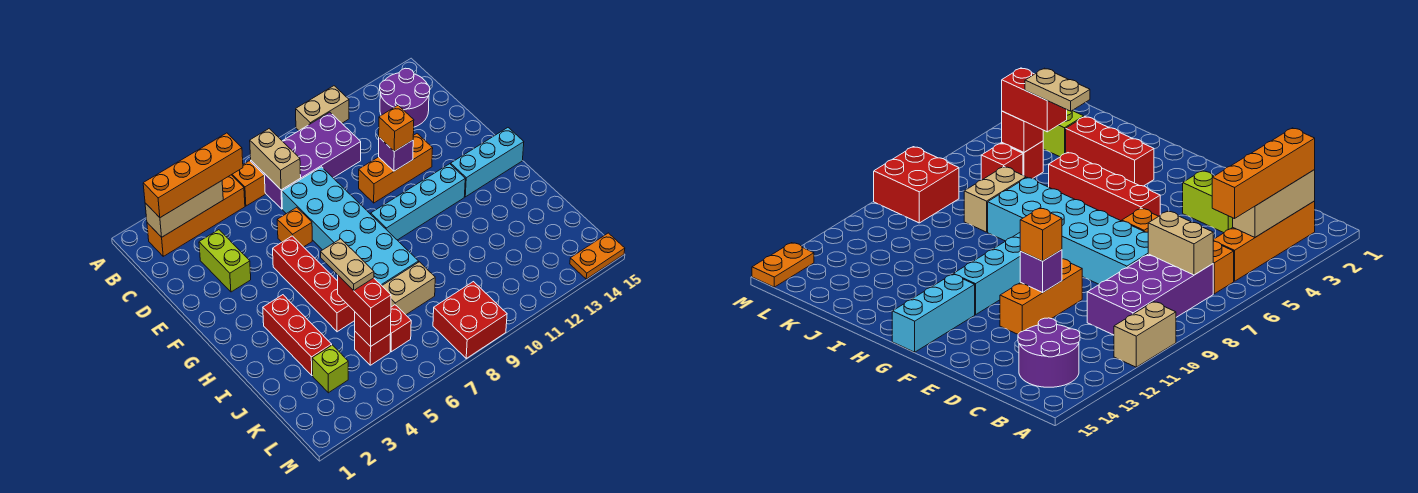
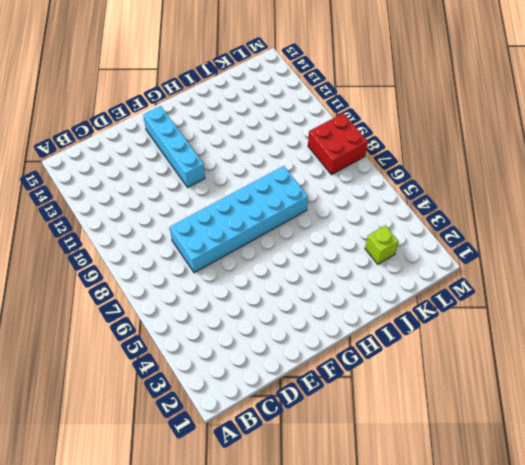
cyan brick F11:F14 level 1 -> cyan brick G9:G12 level 1
none -> tan brick A10:A11 level 1
none -> orange brick B2:B5 level 1
none -> orange brick B6 level 1

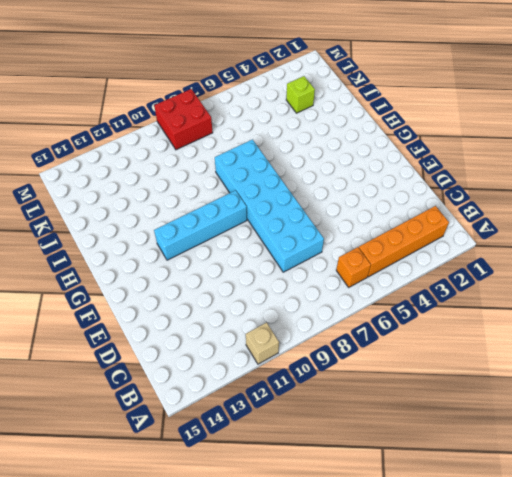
tan brick A11 level 1 -> tan brick A10:A11 level 1
none -> purple brick B7:C10 level 1
none -> purple round brick B13:C14 level 1
none -> lime brick D3:E3 level 1

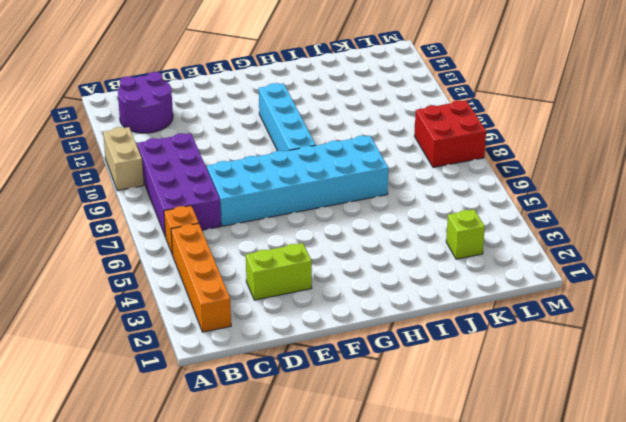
none -> orange brick E6 level 1
none -> orange brick E10:E12 level 1
none -> red brick F5:I5 level 1

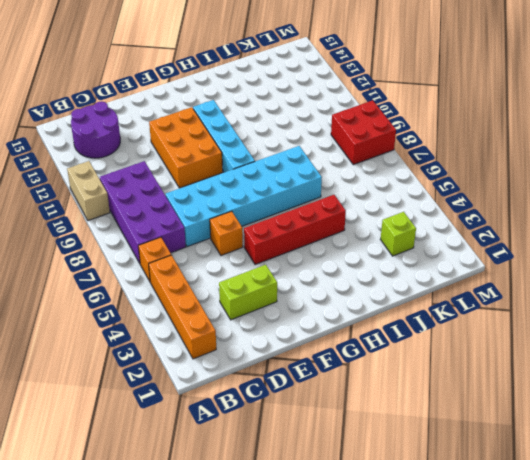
orange brick E10:F12 level 1 -> orange brick E10:E12 level 1
none -> cyan brick G13:G15 level 1
none -> red brick H3:J3 level 1
none -> tan brick J7:J8 level 1

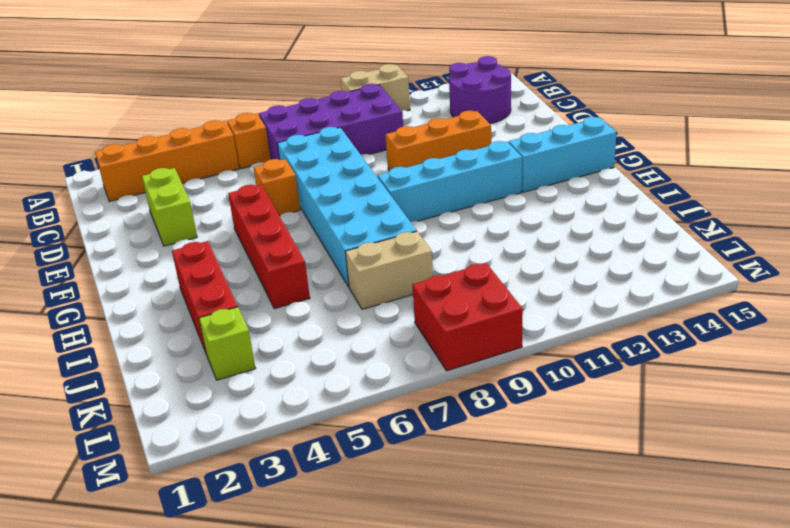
none -> red brick K5 level 1
none -> red brick K6 level 1
none -> orange plate M14:M15 level 1

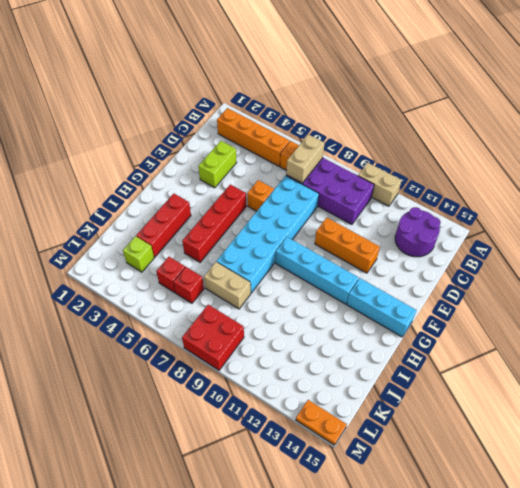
none -> tan brick B2:B4 level 2
none -> purple brick E11 level 2
none -> red brick K5 level 2

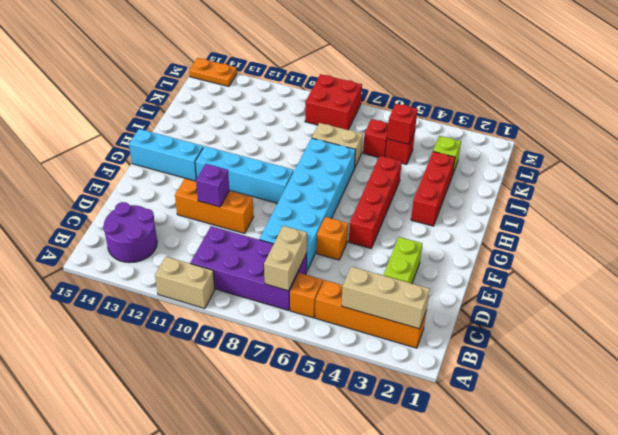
none -> orange brick B2:B5 level 3
none -> orange brick E11 level 3
none -> red brick J5:K5 level 3

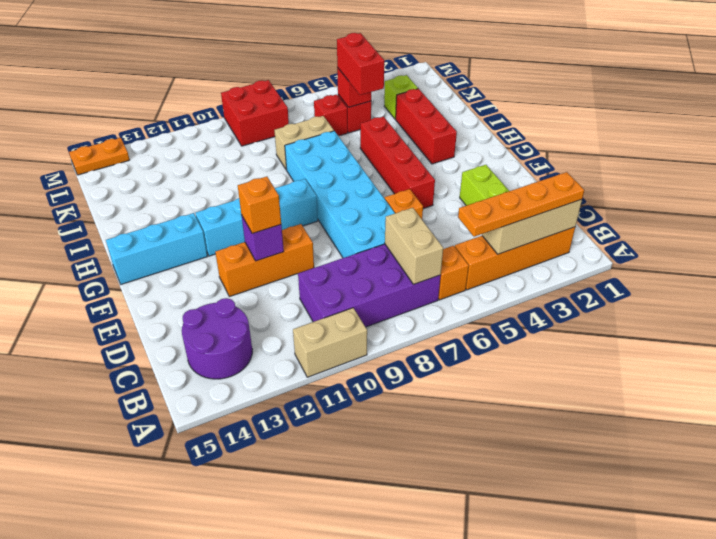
orange plate B2:B5 level 3 -> orange brick B2:B5 level 3
none -> tan plate I5:J5 level 4

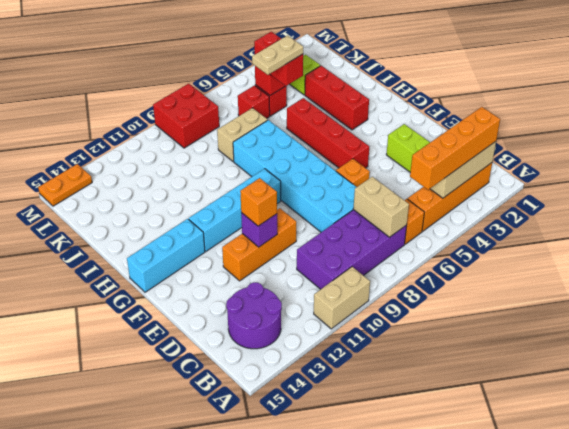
tan plate J5:J6 level 4 -> tan plate I5:J5 level 4

